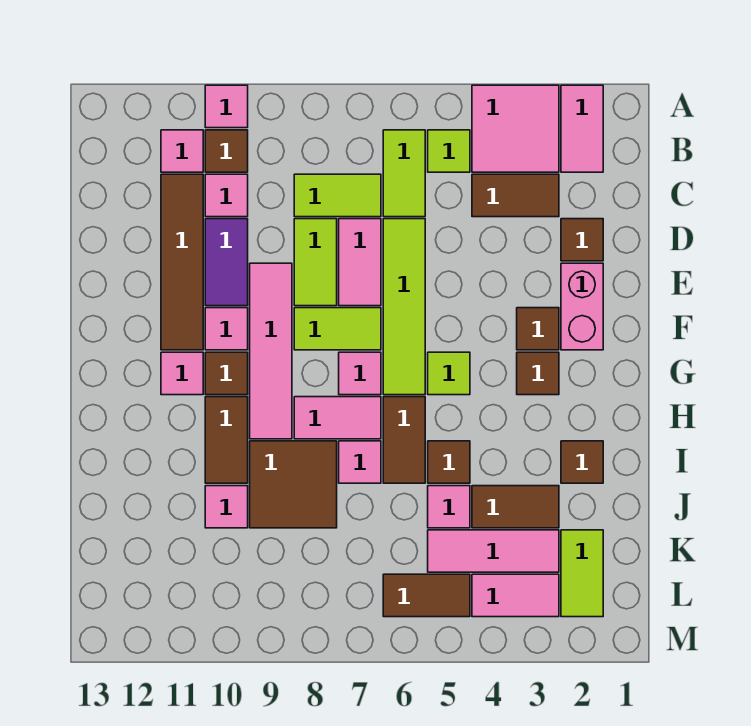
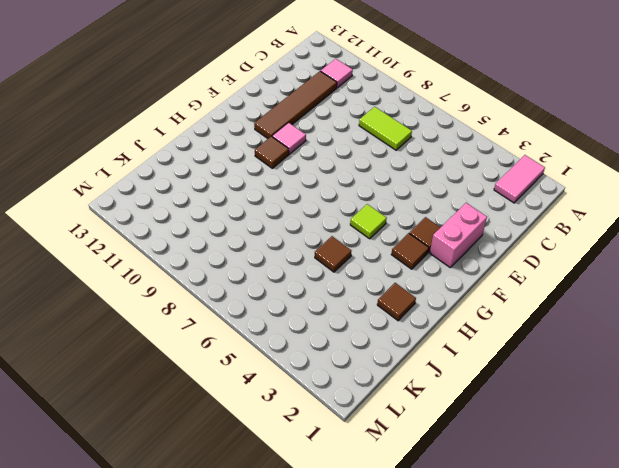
none -> pink tile A3:B4 level 1
none -> pink tile A10 level 1
none -> lime tile B5 level 1
none -> lime tile B6:C6 level 1

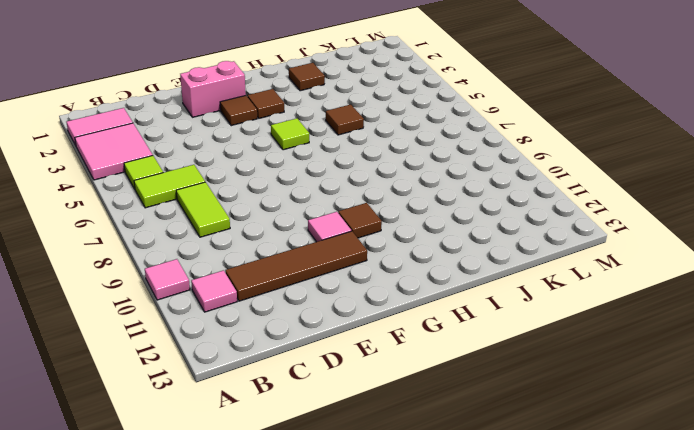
none -> brown tile B10 level 1
none -> brown tile C3:C4 level 1
none -> pink tile C10 level 1
none -> brown tile D2 level 1

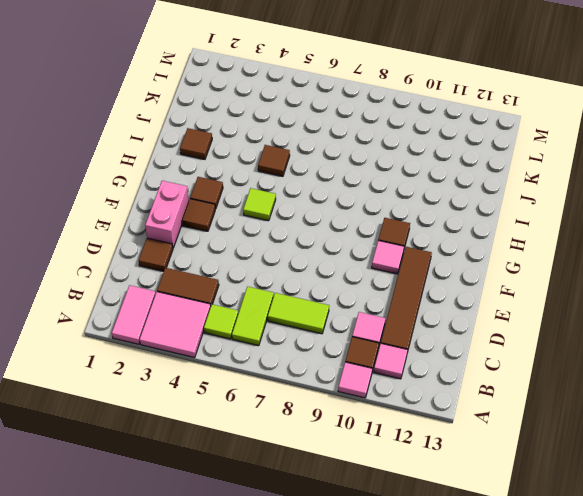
none -> lime tile D6:G6 level 1
none -> pink tile D7:E7 level 1
none -> lime tile D8:E8 level 1
none -> purple tile D10:E10 level 1

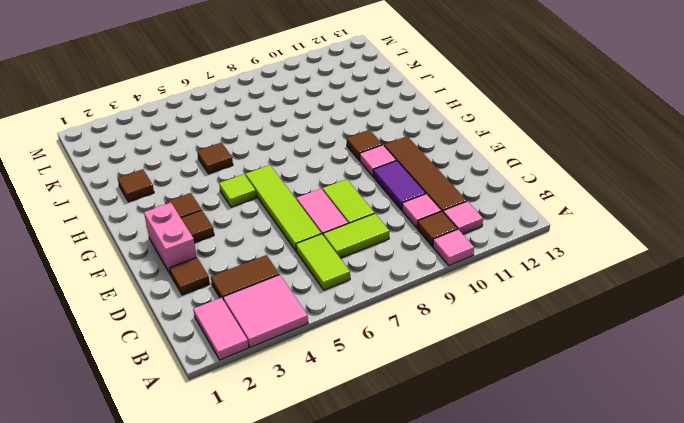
none -> lime tile B5 level 1
none -> pink tile E9:H9 level 1
none -> lime tile F7:F8 level 1
none -> pink tile G7 level 1

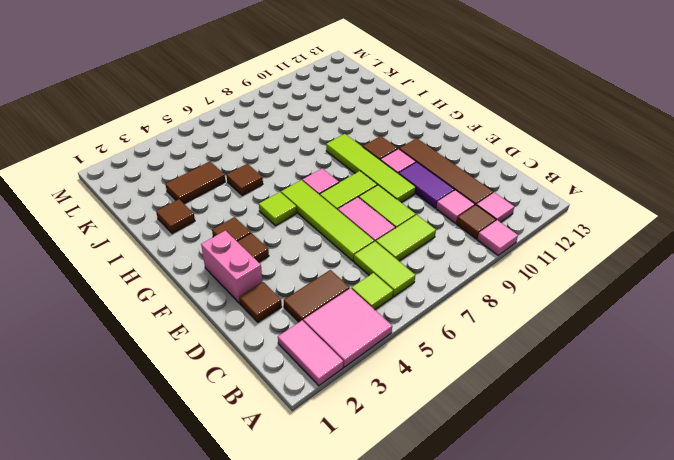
lime tile E9:H9 level 1 -> pink tile E9:H9 level 1
none -> pink tile G11 level 1
none -> brown tile H6:I6 level 1
none -> pink tile H7:H8 level 1
none -> brown tile H10:I10 level 1

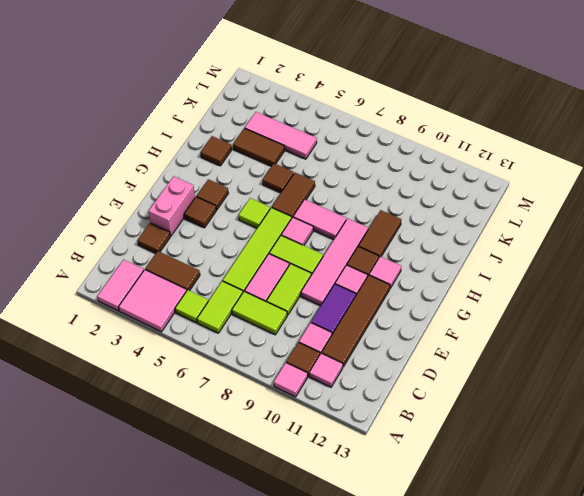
none -> pink tile I7 level 1
none -> brown tile I8:J9 level 1
none -> pink tile J5 level 1
none -> pink tile J10 level 1

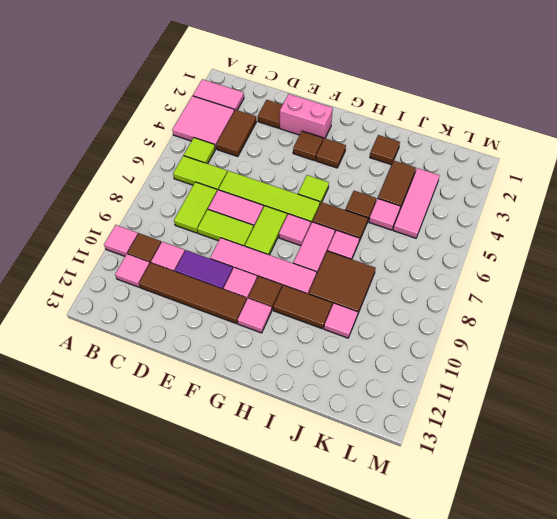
none -> lime tile K2:L2 level 1
none -> pink tile L3:L4 level 1
none -> brown tile L5:L6 level 1

